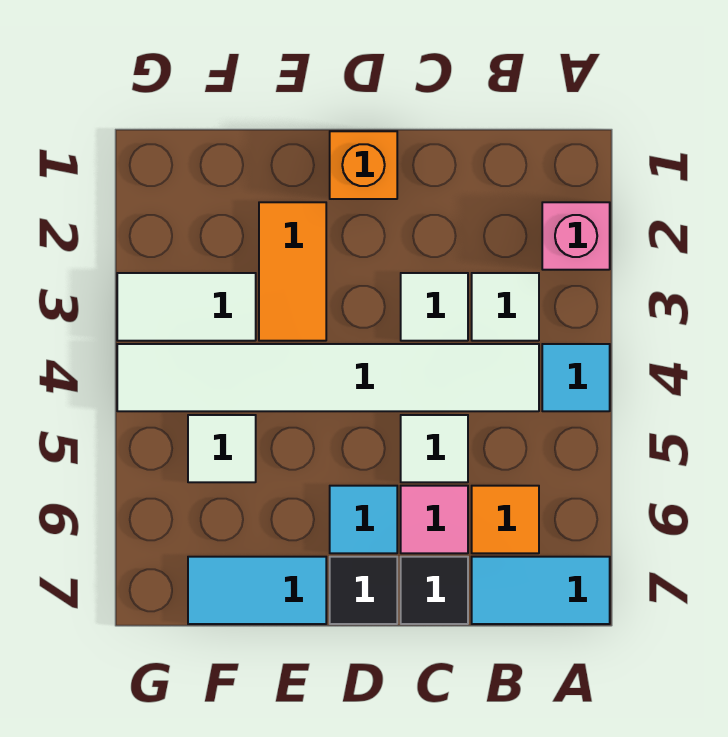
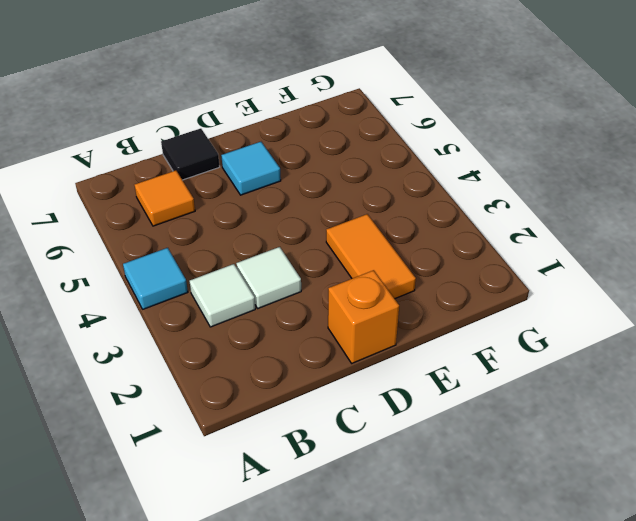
none -> pink brick A2 level 1
none -> cyan tile A7:B7 level 1
none -> white tile B4:G4 level 1

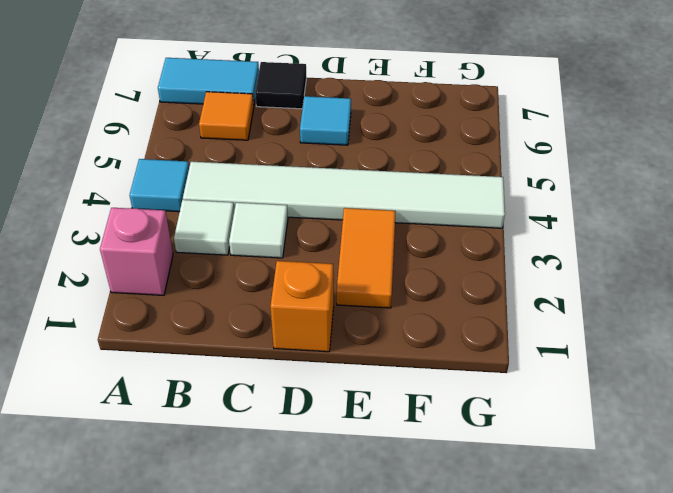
none -> white tile C5 level 1
none -> pink tile C6 level 1
none -> black tile D7 level 1

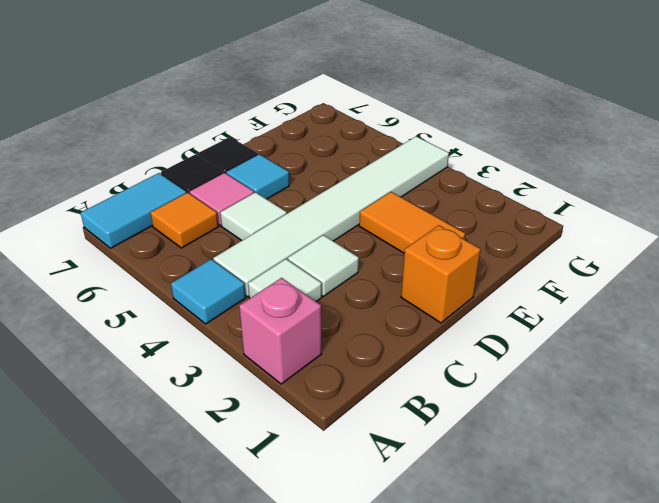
none -> cyan tile E7:F7 level 1
none -> white tile F3:G3 level 1
none -> white tile F5 level 1

